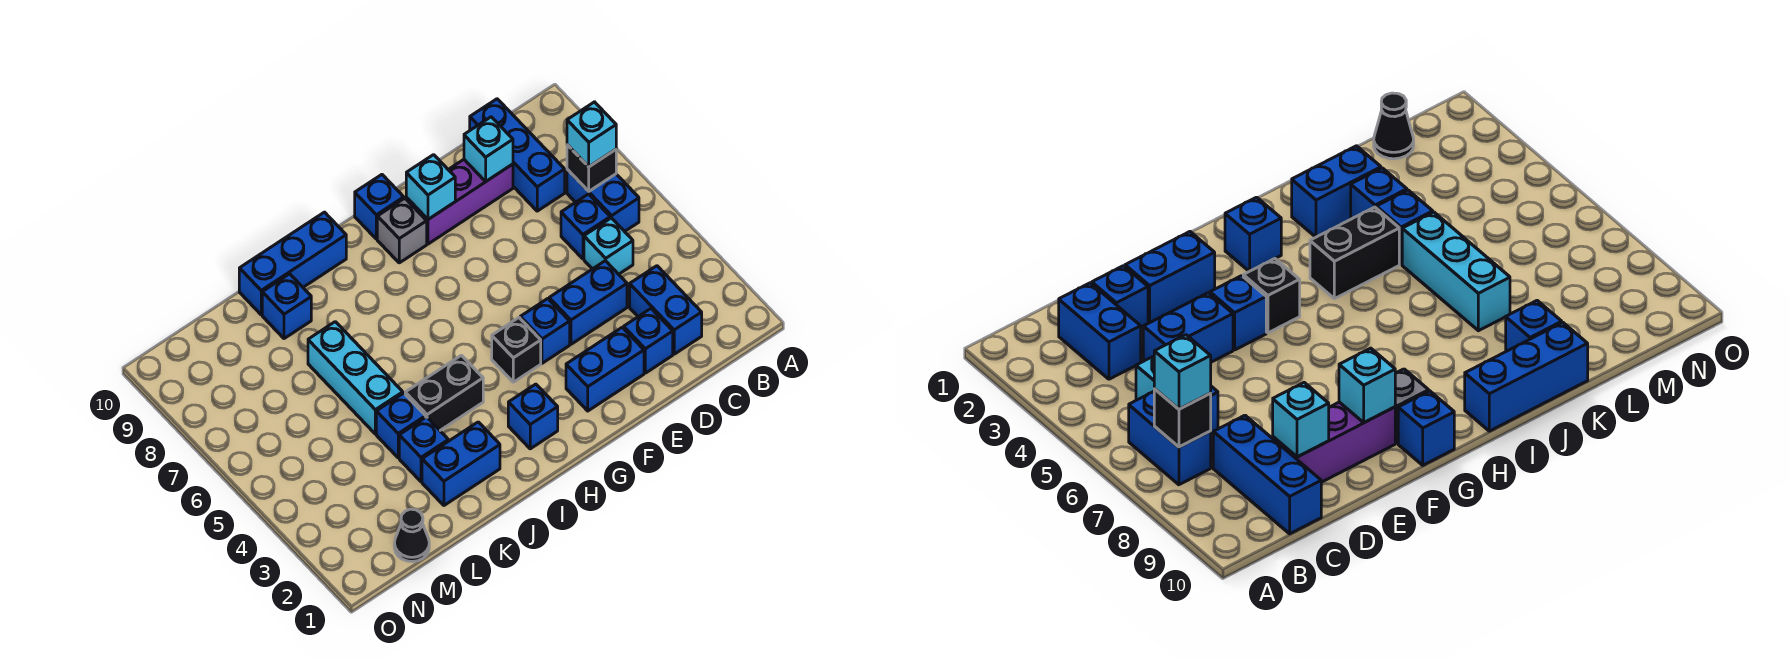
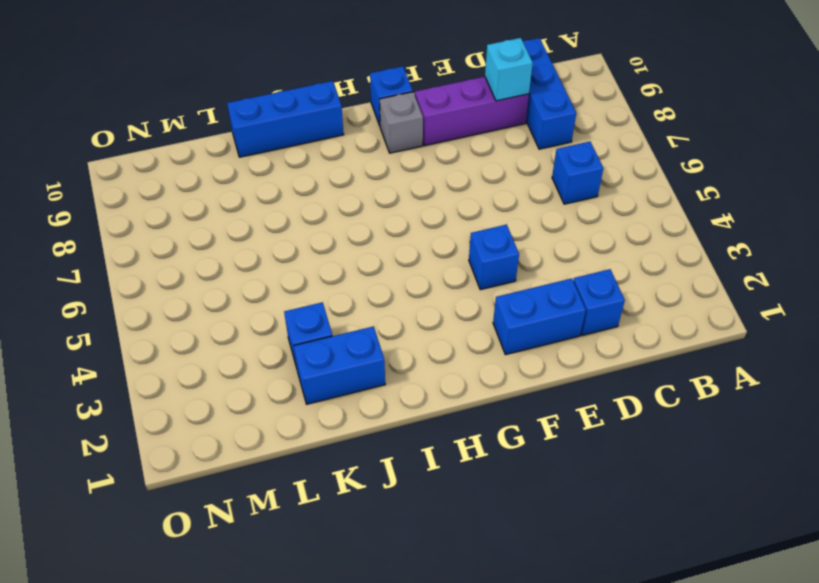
none -> blue brick B6:B7 level 1
none -> blue brick C2:C3 level 1
none -> cyan brick C5 level 1

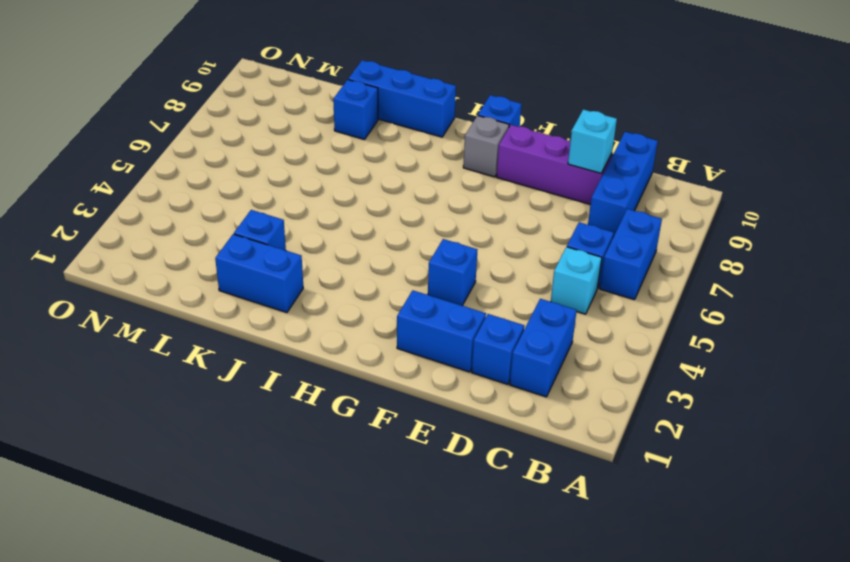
none -> blue brick D4:E4 level 1
none -> black brick G4 level 1
none -> blue brick H2 level 1

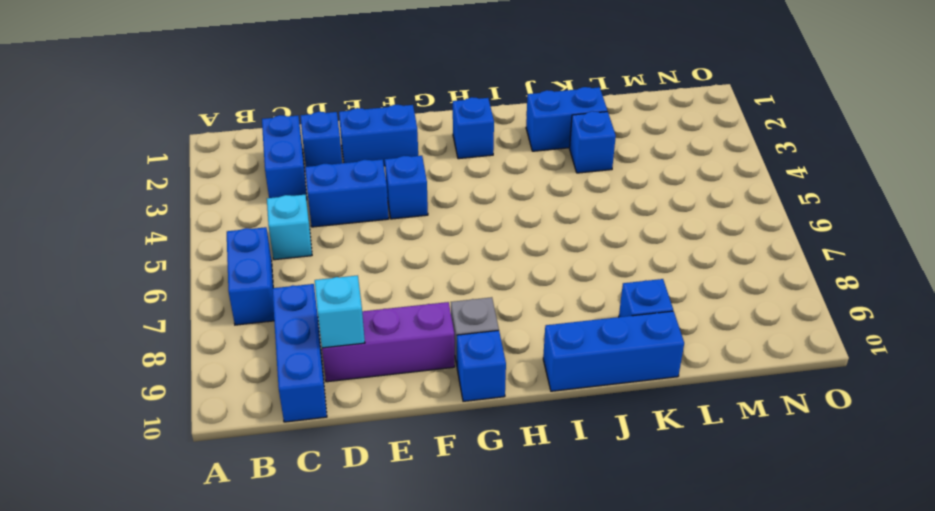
none -> blue brick C6 level 1
none -> black brick G4 level 1
none -> black brick I4:J4 level 1

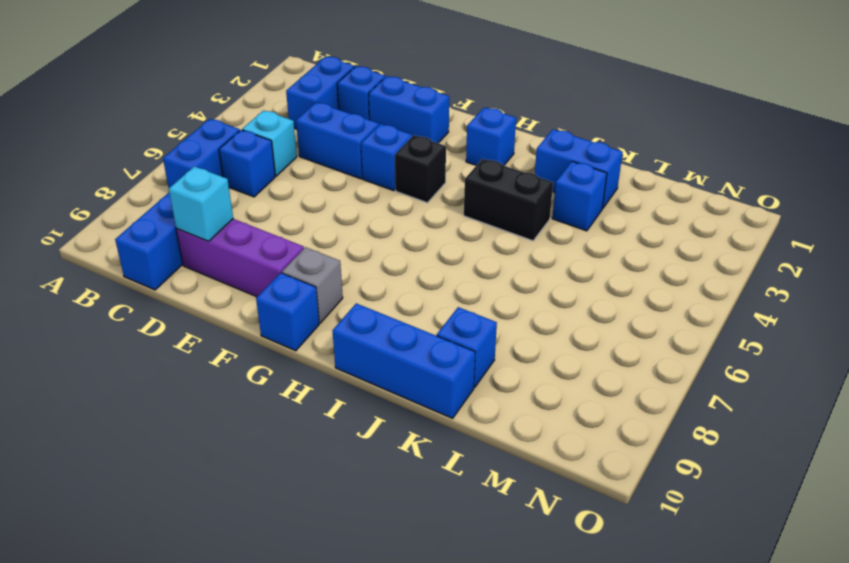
none -> blue brick K4 level 1
none -> cyan brick K5:K7 level 1
none -> black cone M1 level 1

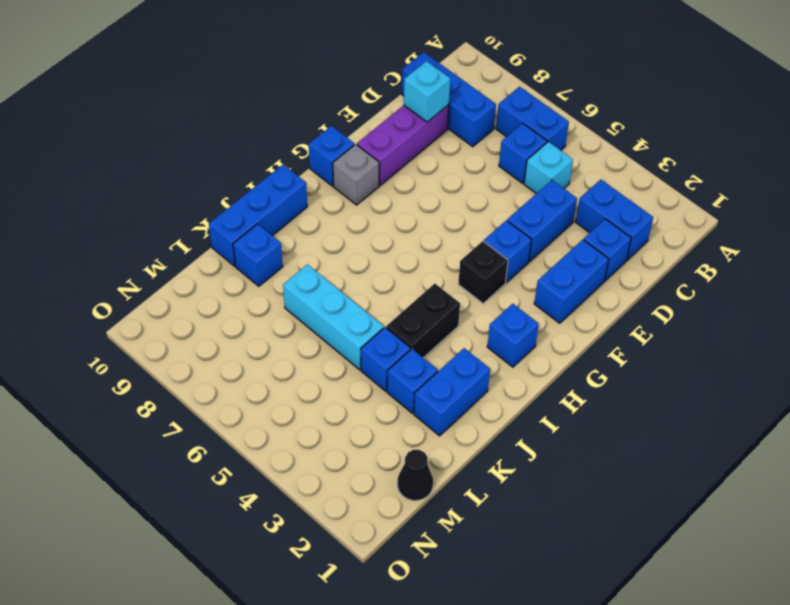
none -> black brick B7 level 2
none -> cyan brick F9 level 2
none -> cyan brick B7 level 3

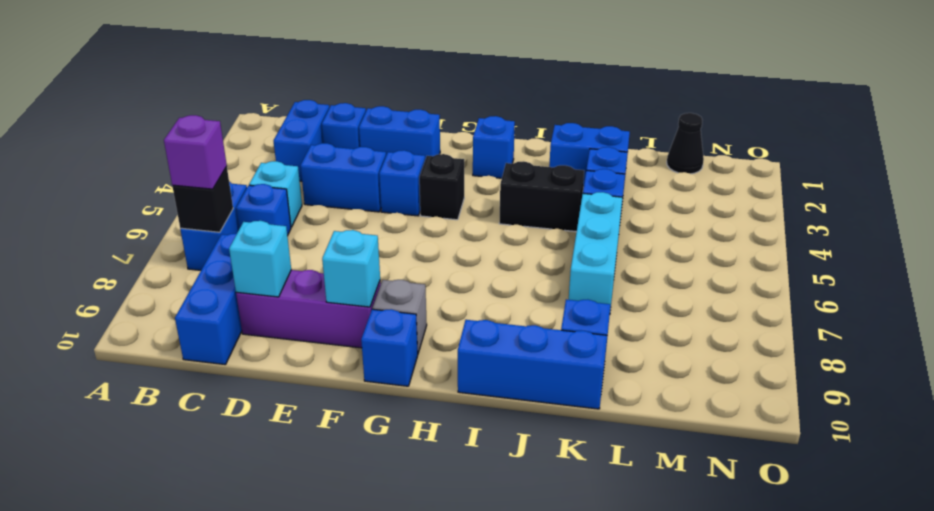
purple brick B7 level 3 -> cyan brick B7 level 3

